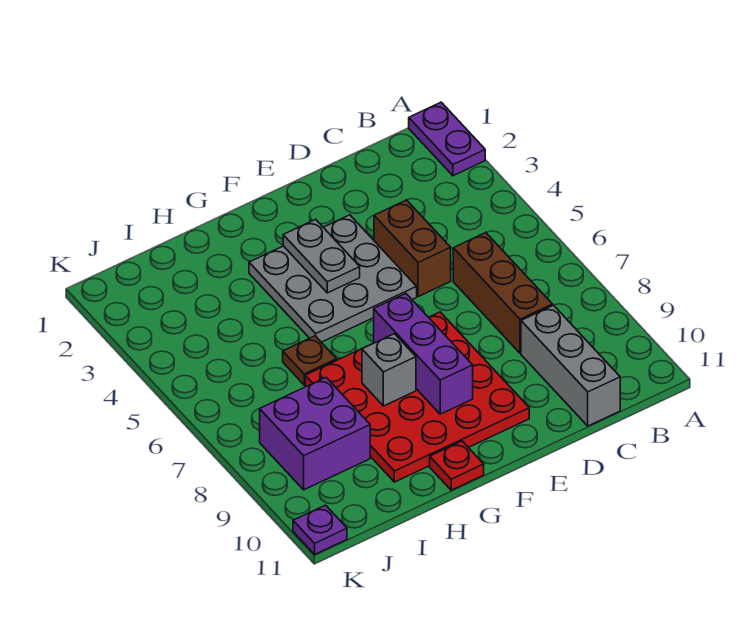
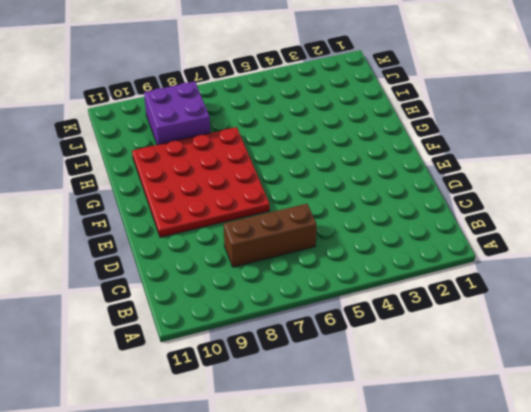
none -> purple plate A1:A2 level 1
none -> grey brick C9:C11 level 1
none -> brown brick D4:D5 level 1

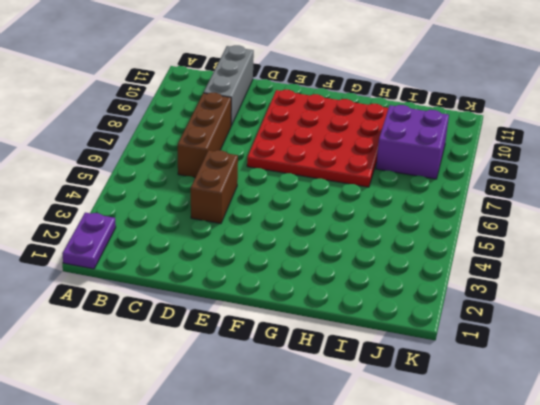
none -> grey plate E3:G5 level 1
none -> red plate G11 level 1
none -> brown plate H6 level 1

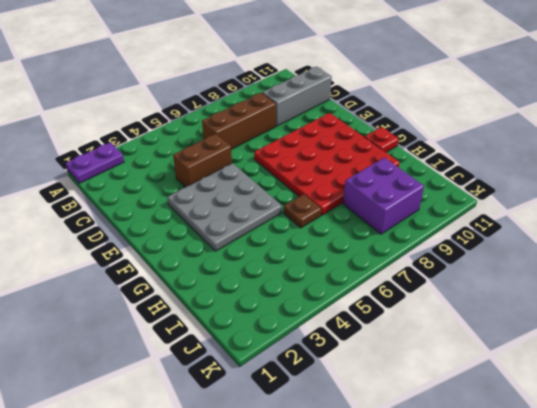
none -> purple plate K11 level 1
none -> grey plate F3:F4 level 2
none -> purple brick F7:F9 level 2

